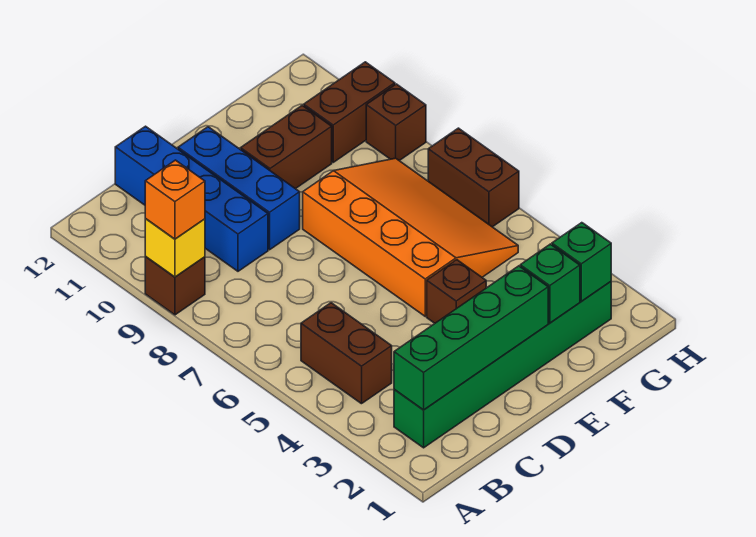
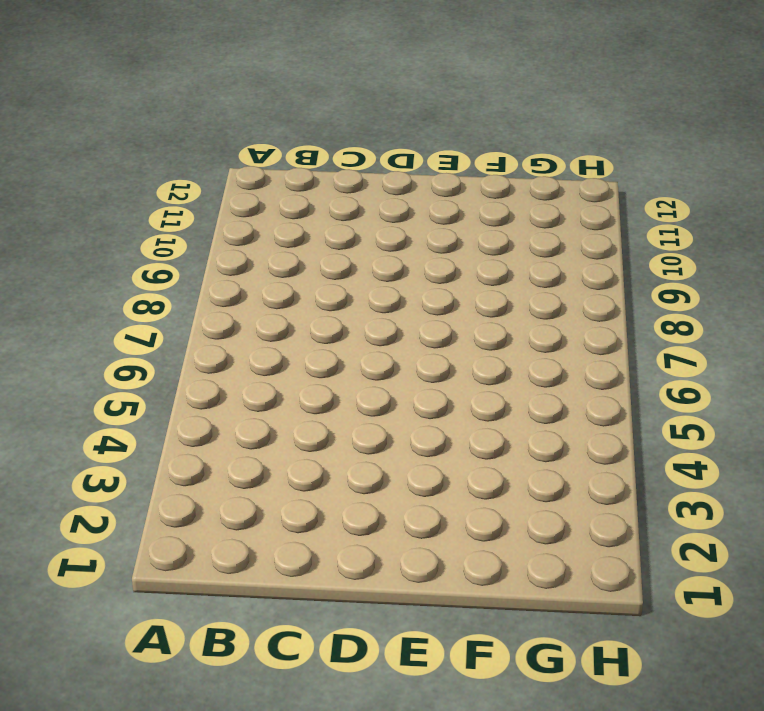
none -> brown brick A9 level 1
none -> green brick B2:G2 level 1
none -> brown brick B4:B5 level 1

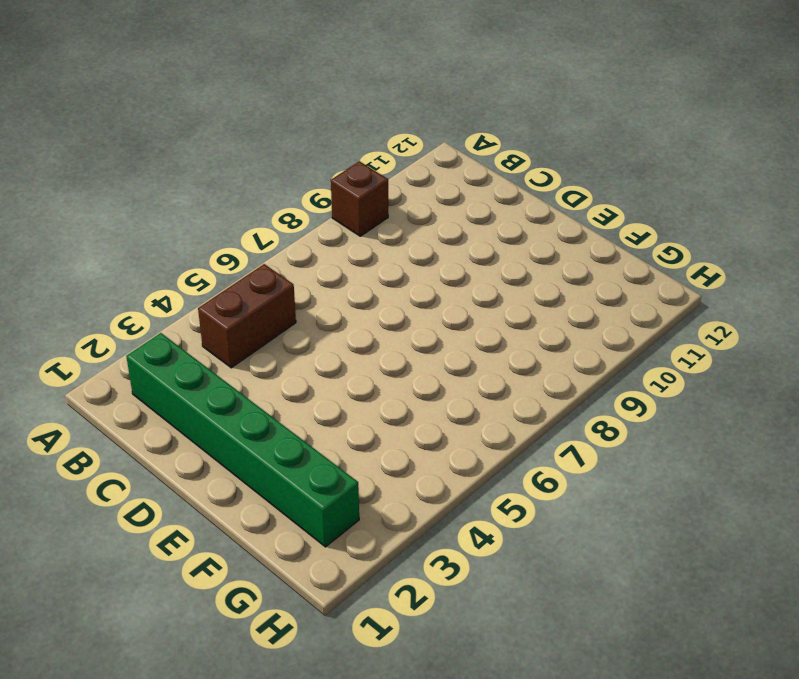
none -> blue brick C9:C12 level 1
none -> blue brick D9:D11 level 1
none -> brown brick E4 level 1

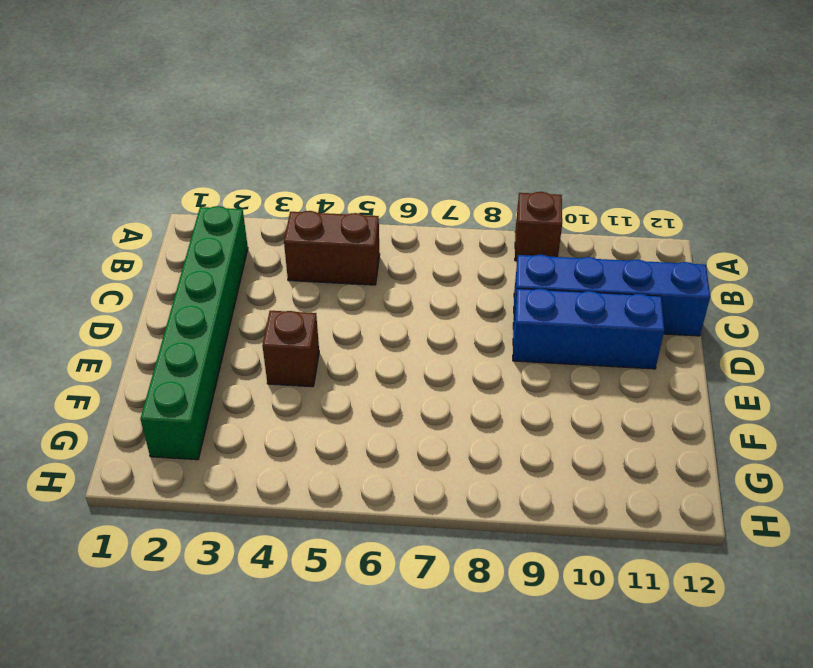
none -> orange slope E5:G8 level 1 top E
none -> brown brick E10:F10 level 1
none -> brown brick G10:H10 level 1

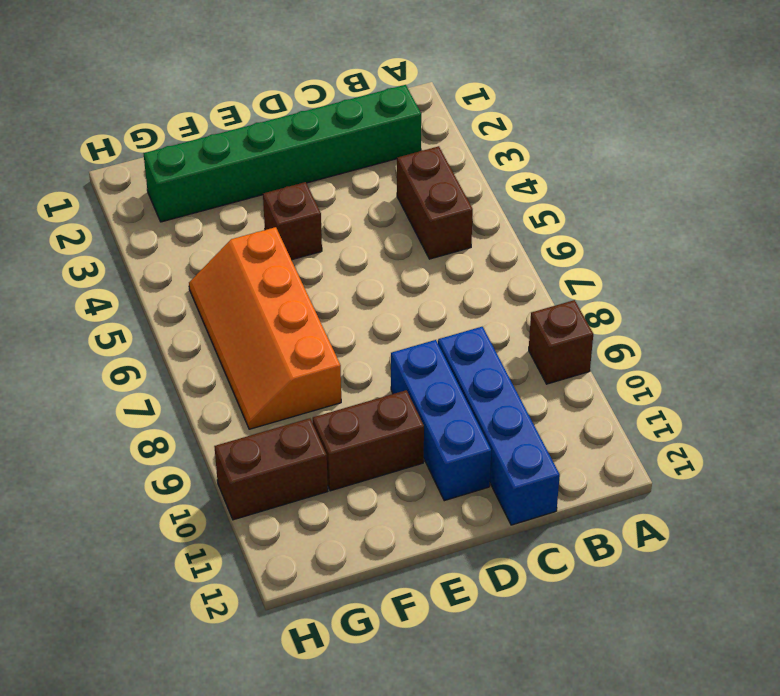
orange slope F5:G8 level 1 top F -> orange slope E5:G8 level 1 top E
none -> brown brick H6:H7 level 1
none -> brown brick H9 level 1
none -> yellow brick A9 level 2

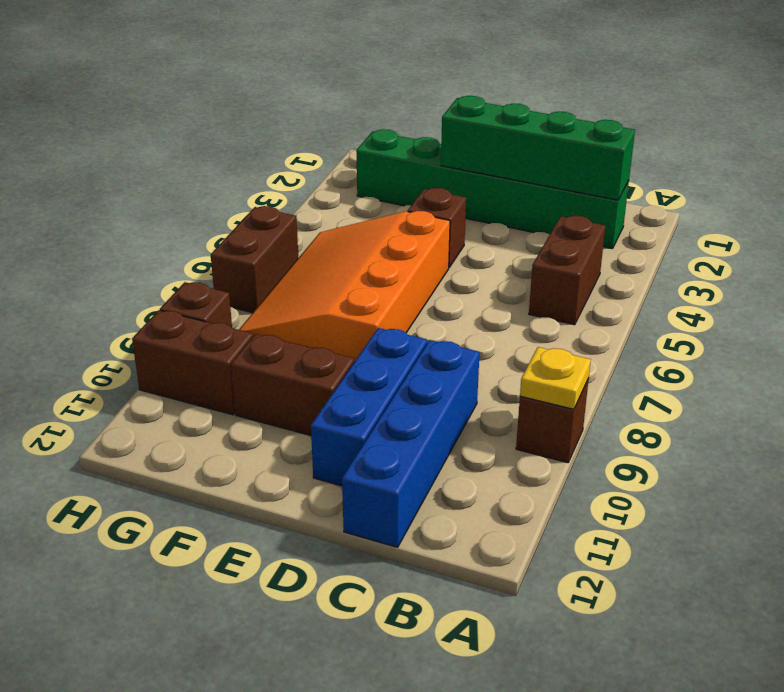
yellow plate A9 level 2 -> yellow brick A9 level 2
none -> green brick F2 level 2
none -> green brick G2 level 2
none -> orange brick A9 level 3

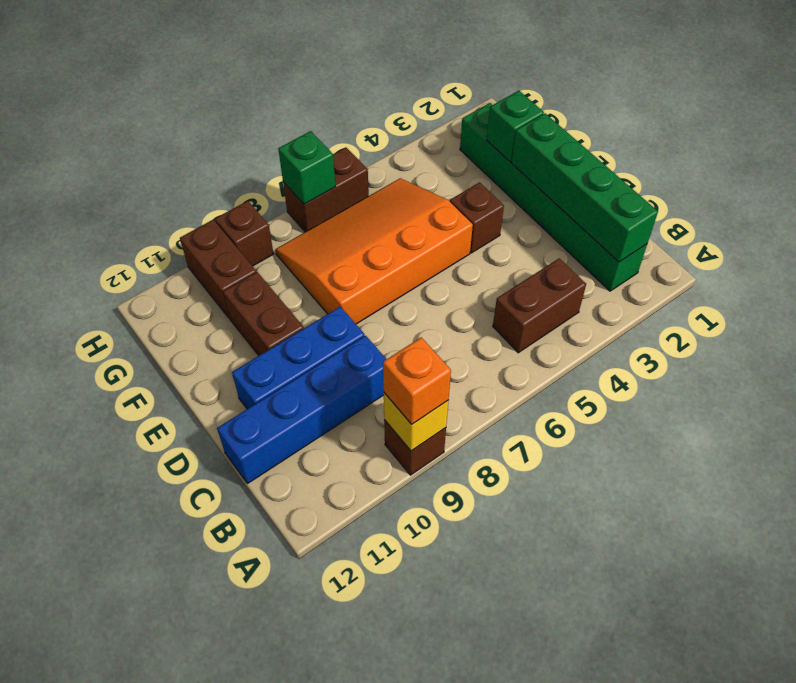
green brick H7 level 2 -> green brick G2 level 2

